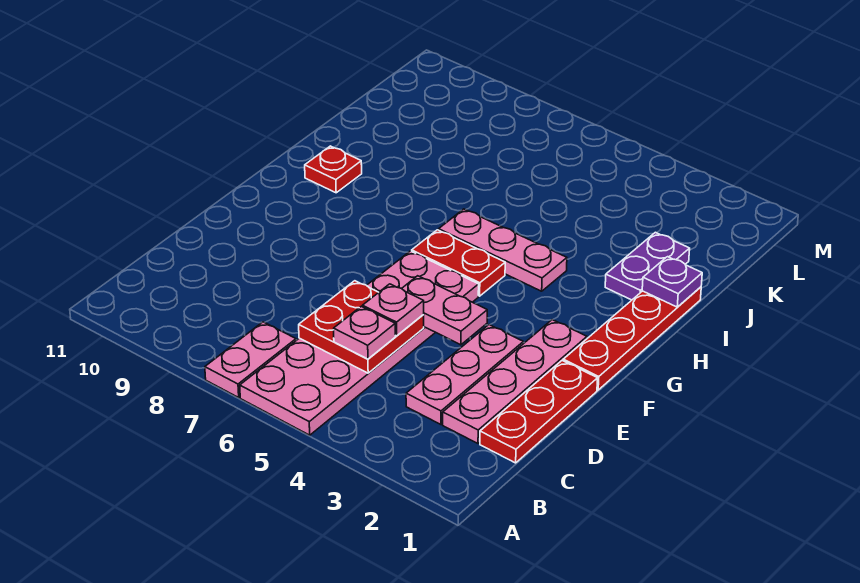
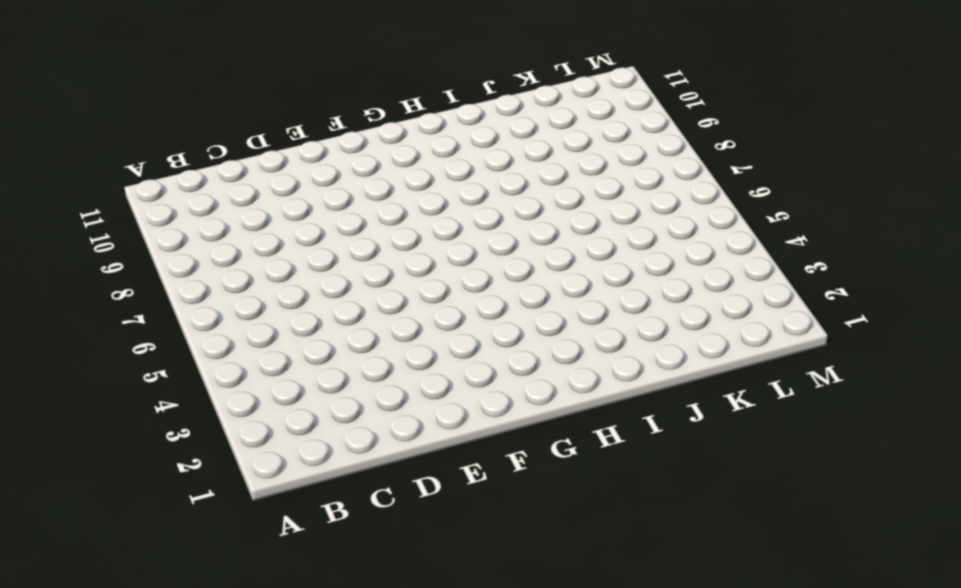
none -> pink plate A5:F6 level 1
none -> pink plate A7:B7 level 1
none -> red plate C1:E1 level 1

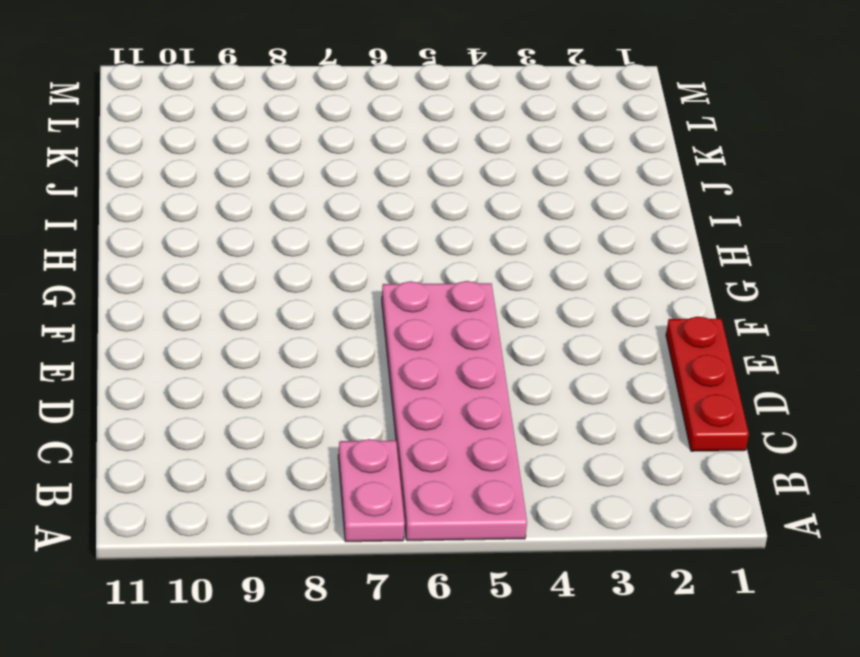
none -> pink plate C2:F2 level 1
none -> pink plate C3:E3 level 1
none -> red plate F1:I1 level 1

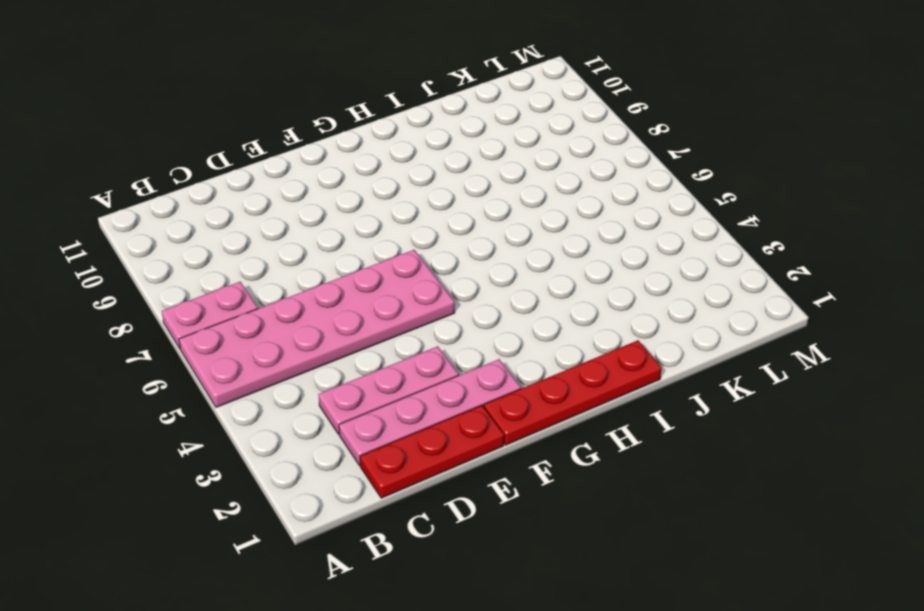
none -> red plate G5:G6 level 1
none -> pink plate H4:H6 level 1
none -> red plate H10 level 1

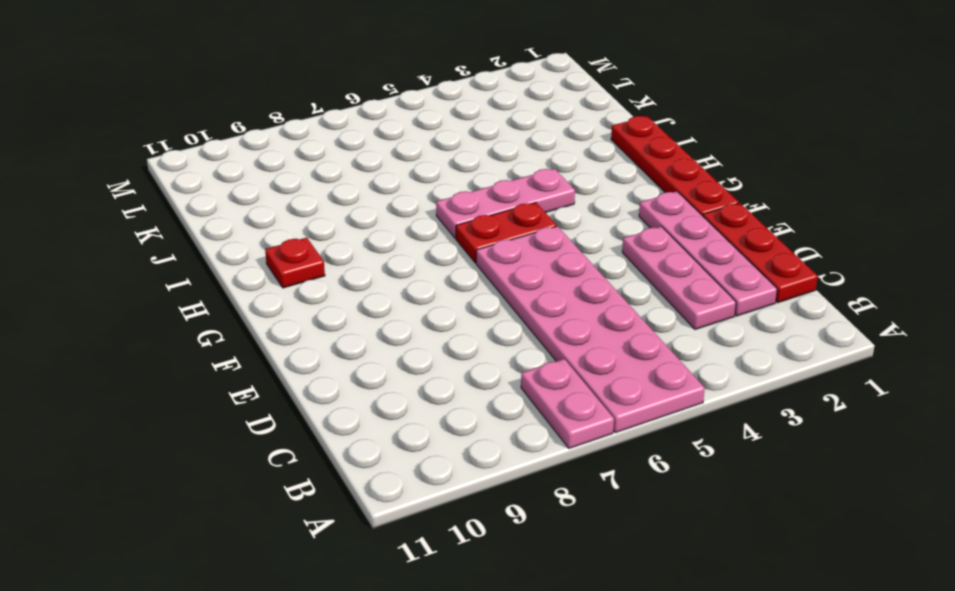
none -> purple plate I2:J2 level 1
none -> red plate C5:D6 level 2
none -> pink plate E4:E5 level 2

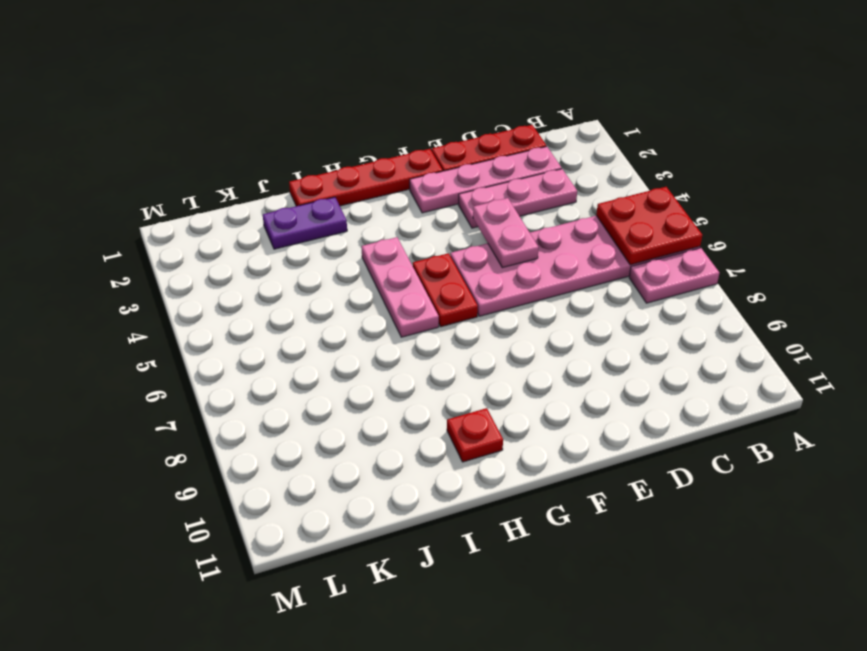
red plate A5:B6 level 2 -> red plate C5:D6 level 2
none -> purple plate I1 level 2
none -> pink plate C5 level 3
none -> pink plate D5 level 3

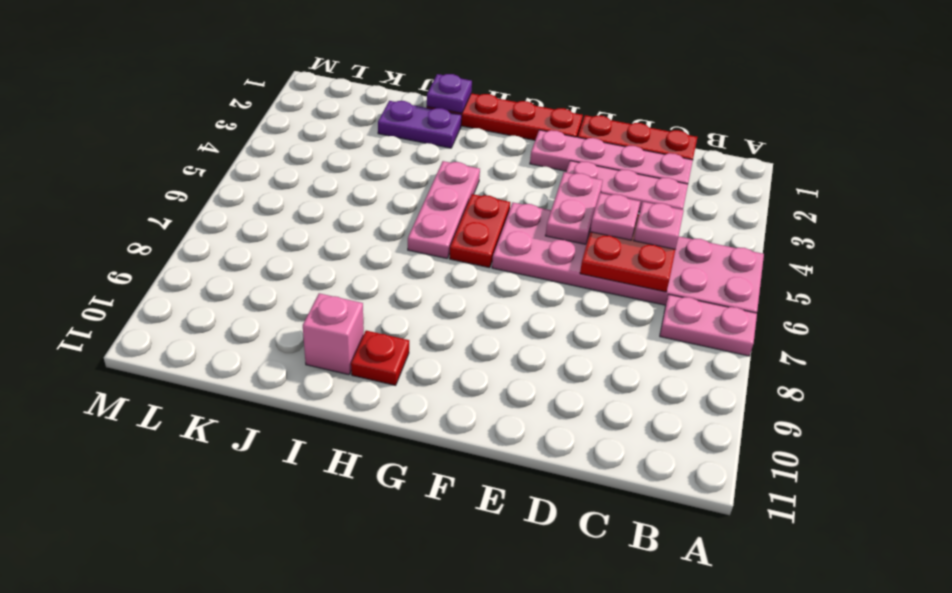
pink brick I10 level 1 -> none

